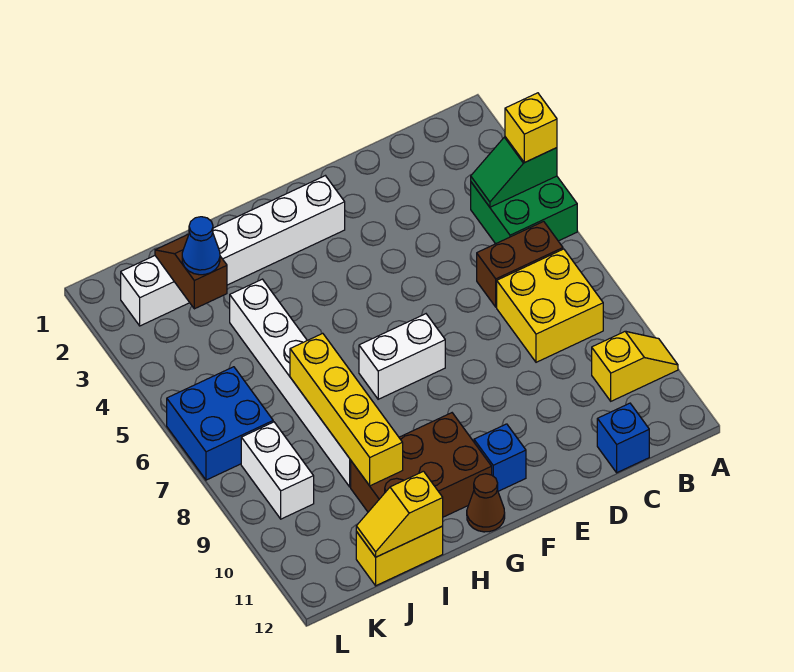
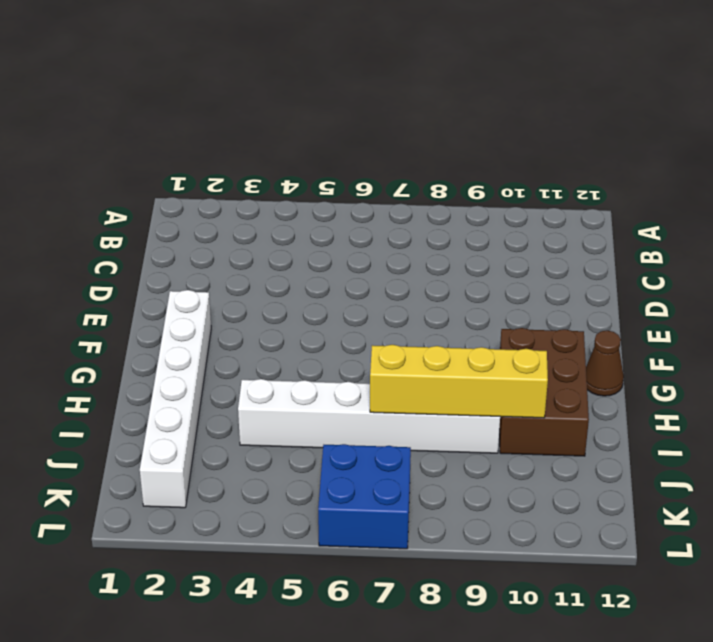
none -> green brick A4:B5 level 1
none -> yellow slope A10:B10 level 1 top B
none -> brown brick B6:C6 level 1

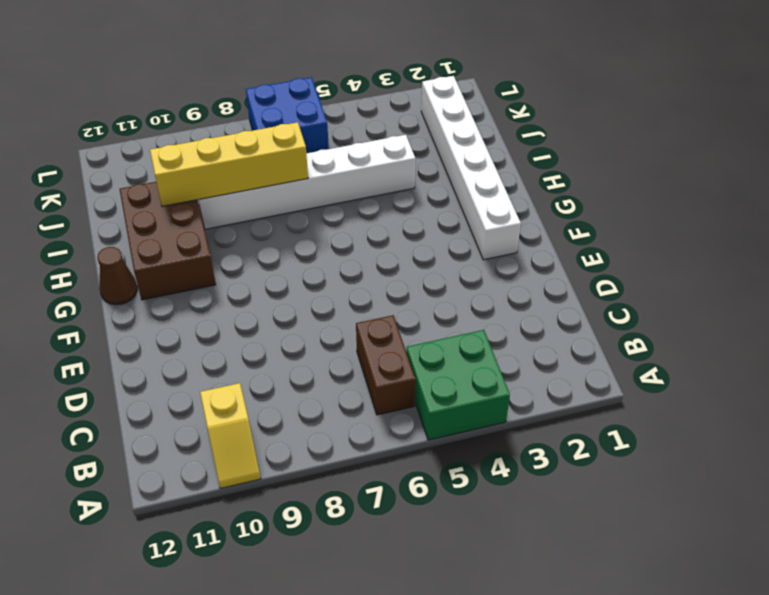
none -> yellow brick B7:C8 level 1
none -> blue brick C12 level 1
none -> white brick F7:G7 level 1

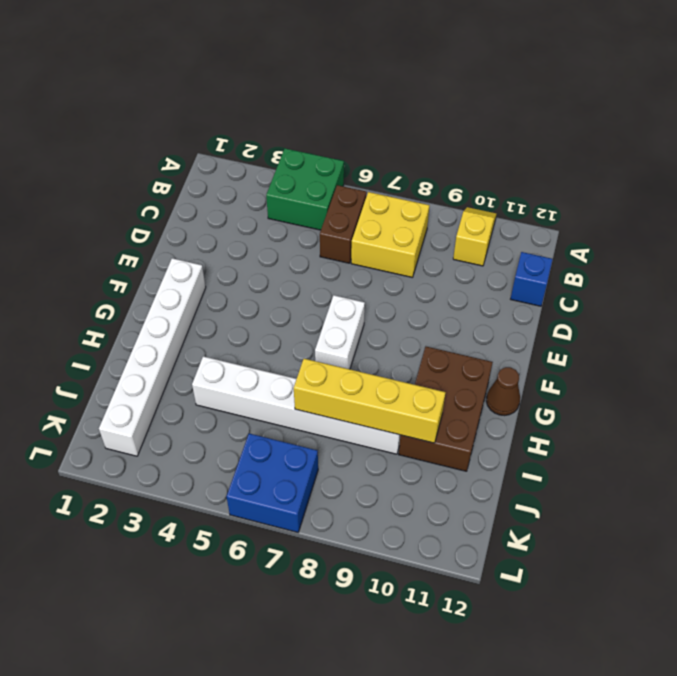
none -> blue brick F11 level 1
none -> yellow brick I12:J12 level 1
none -> white brick K8:K9 level 1

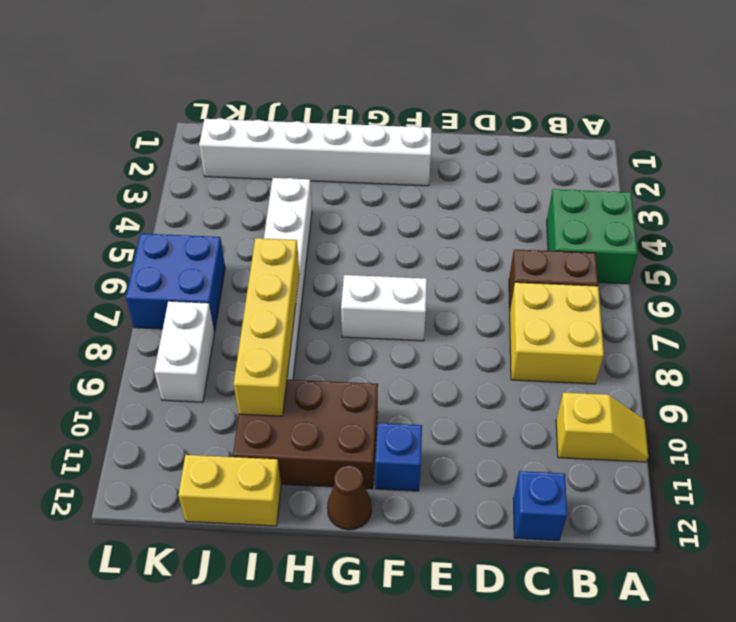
none -> green slope A4:B4 level 2 top A
none -> yellow slope I12:J12 level 2 top I
none -> brown slope J2:J3 level 2 top 3

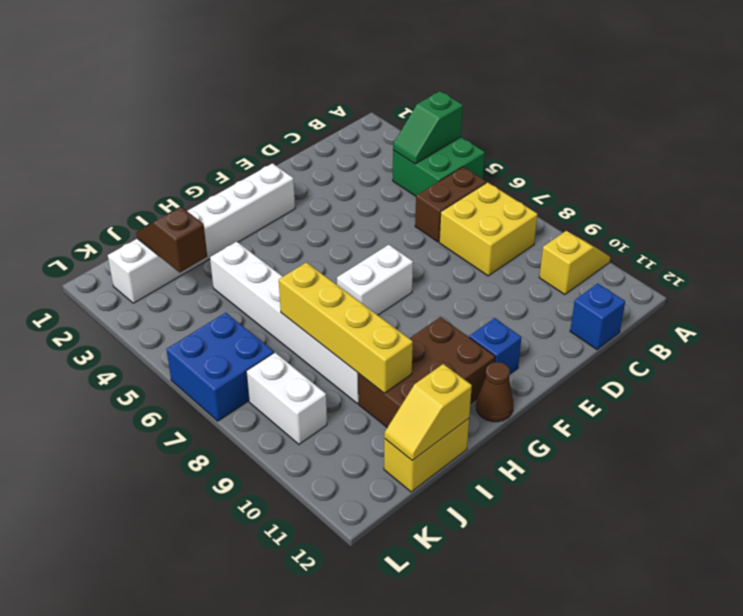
none -> yellow brick A4 level 3
none -> blue cone J3 level 3

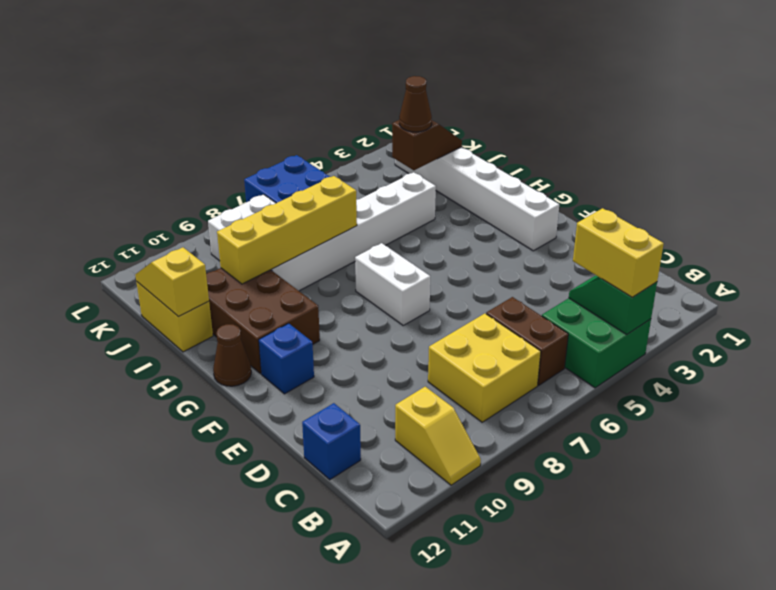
yellow brick A4:B4 level 3 -> yellow brick A4 level 3
brown cone J3 level 3 -> blue cone J3 level 3

